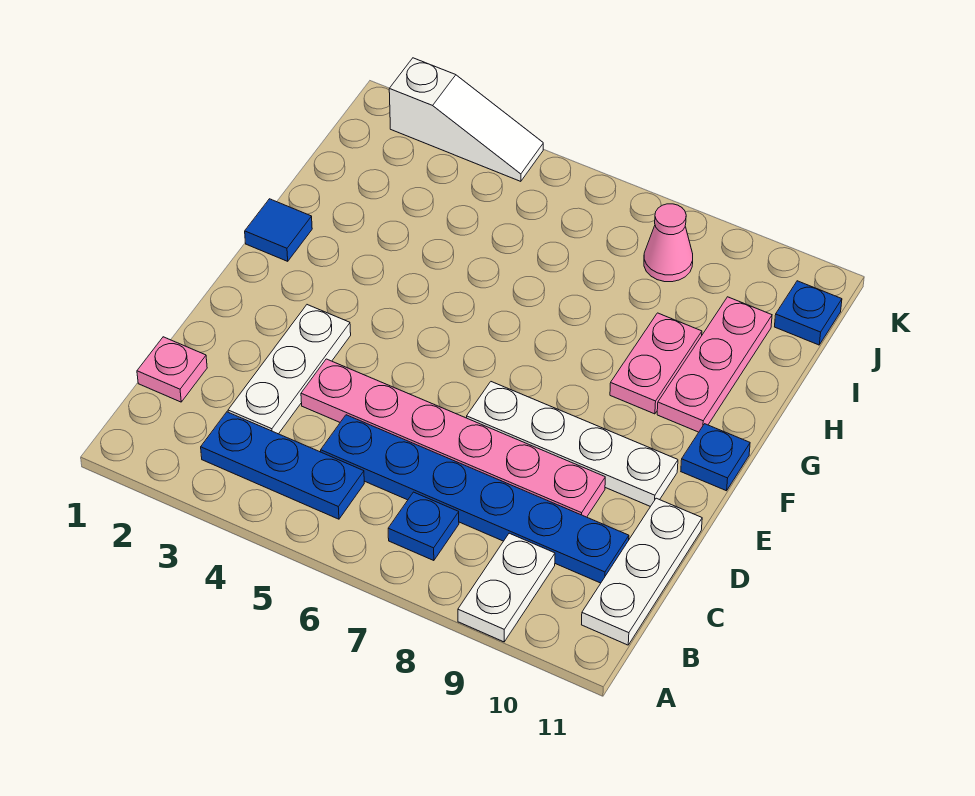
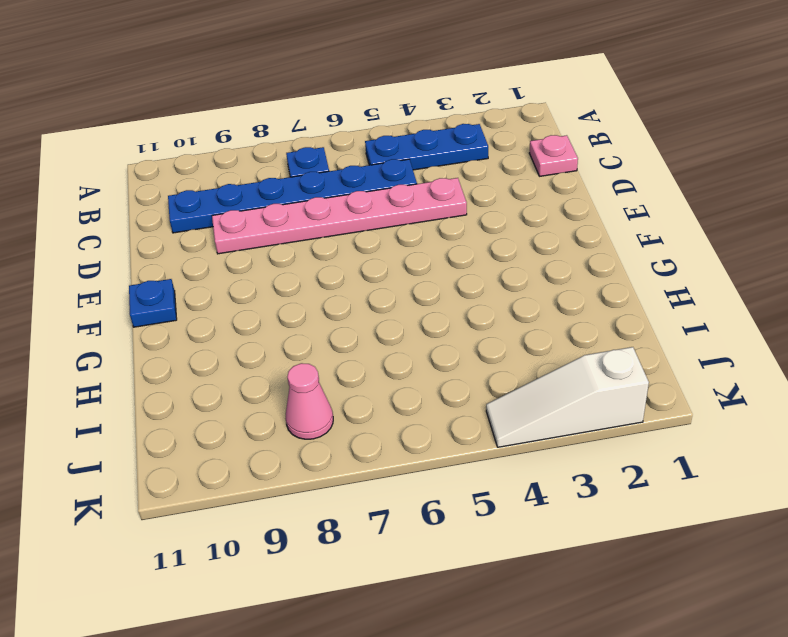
none -> white plate A9:B9 level 1
none -> white plate B11:D11 level 1
none -> white plate C3:E3 level 1

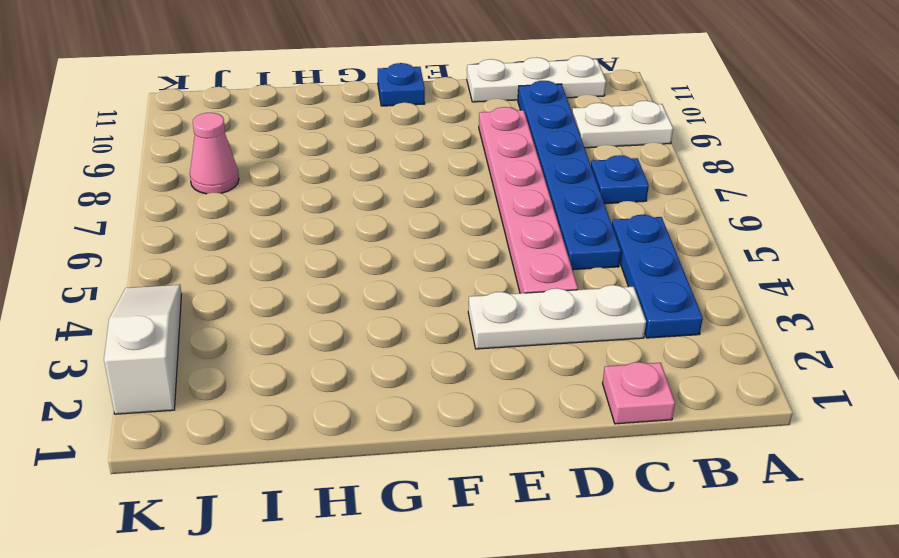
none -> white plate E7:E10 level 1
none -> blue tile G1 level 1
none -> pink plate G9:H9 level 1

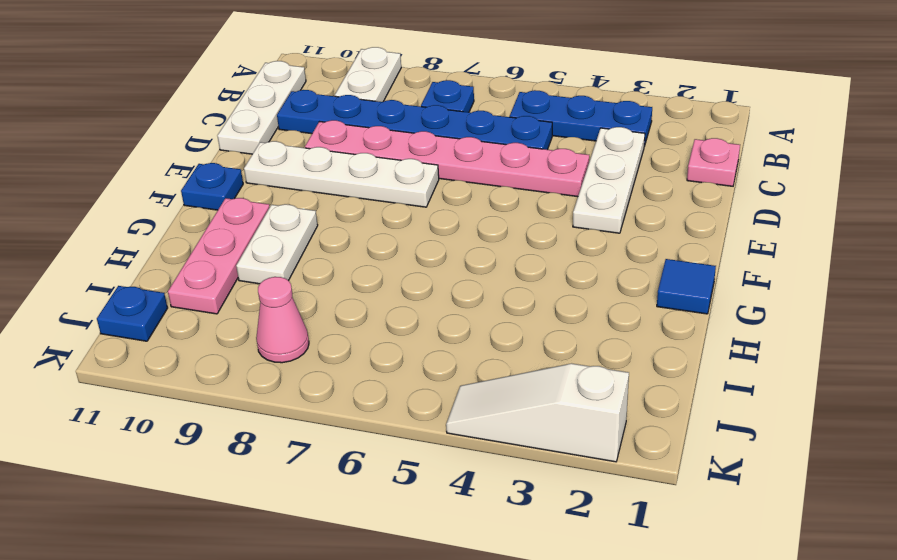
white plate G9:H9 level 1 -> pink plate G9:H9 level 1

